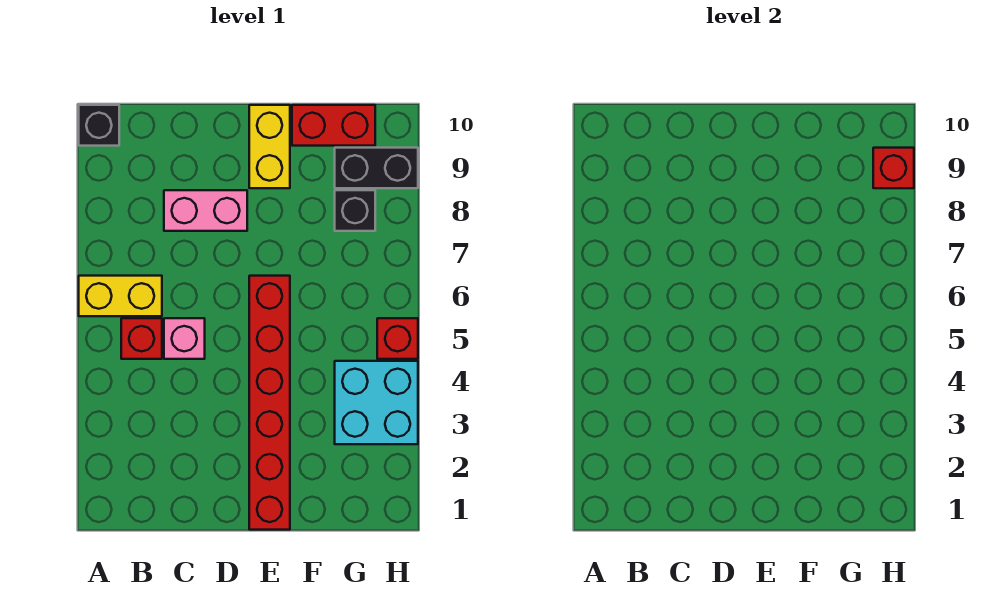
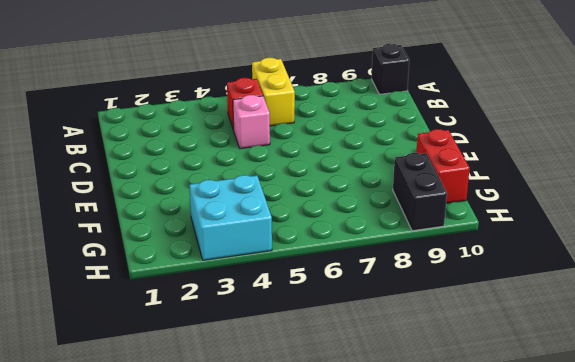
none -> pink brick C8:D8 level 1
none -> red brick E1:E6 level 1
none -> yellow brick E9:E10 level 1

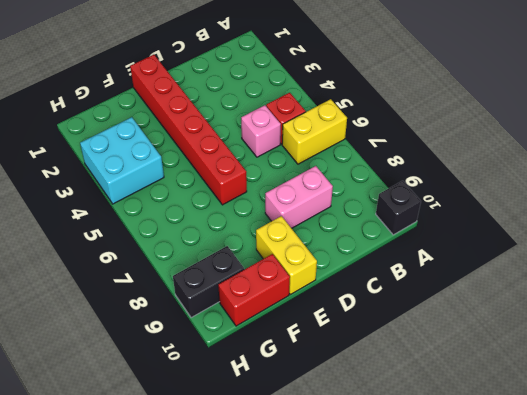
none -> black brick G8 level 1
none -> red brick H5 level 1
none -> red brick H9 level 2

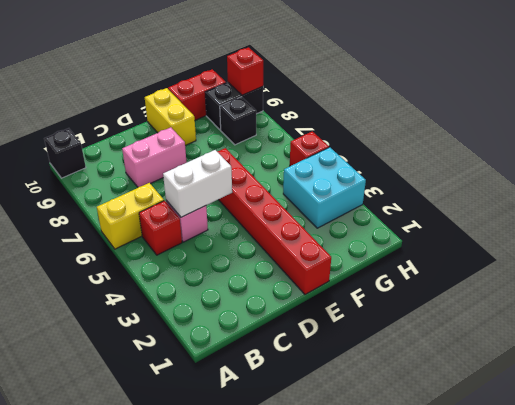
white brick C5:D5 level 2 -> none

